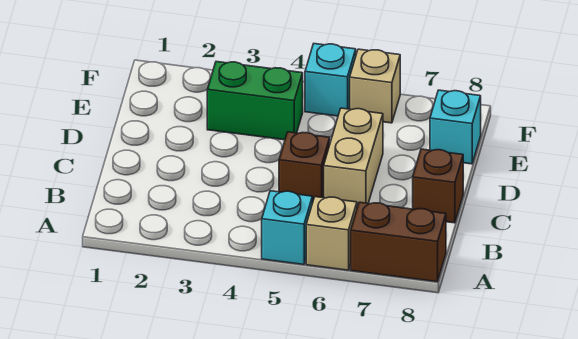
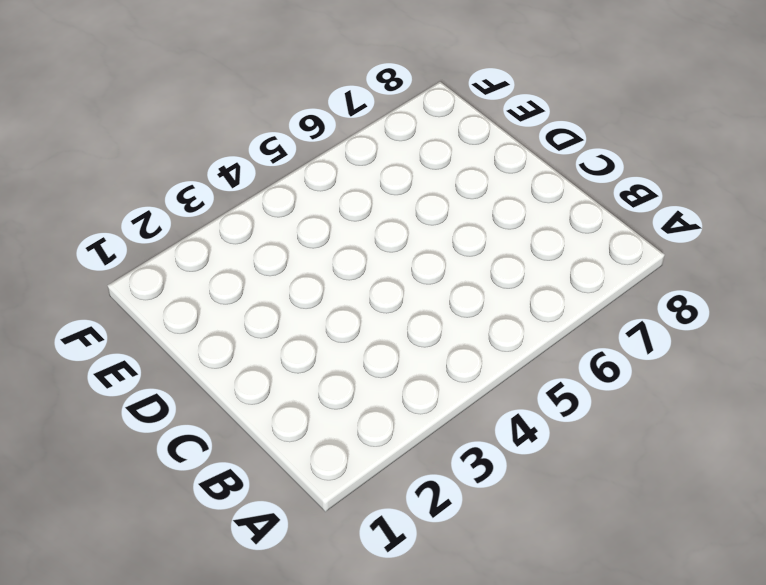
none -> cyan brick A5 level 1
none -> tan brick A6 level 1

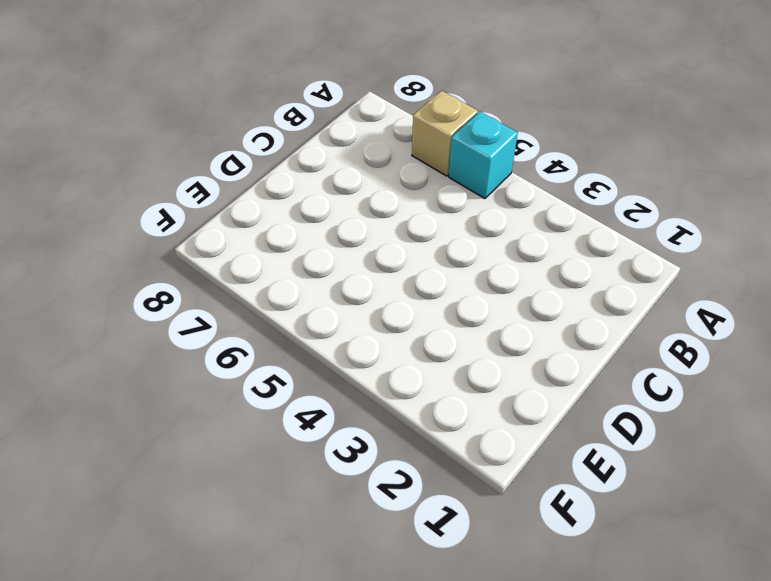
none -> brown brick A7:A8 level 1
none -> brown brick C5 level 1

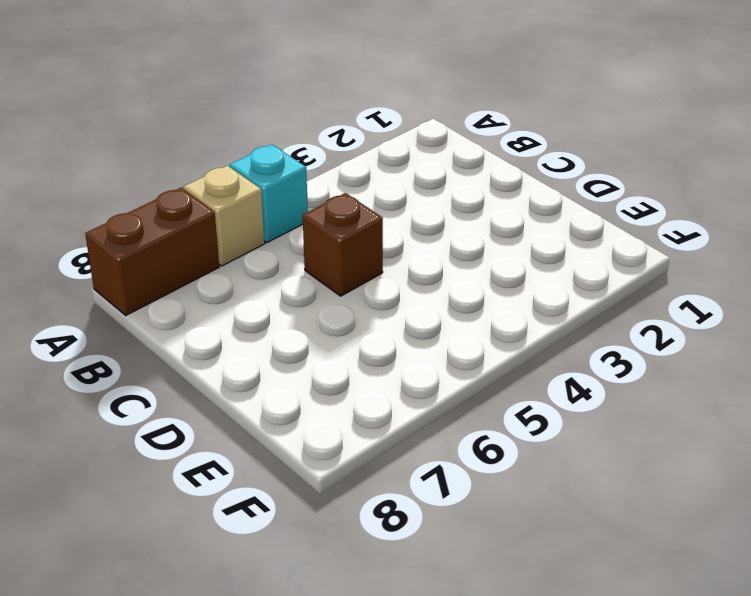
none -> tan brick C6:D6 level 1
none -> brown brick C8 level 1

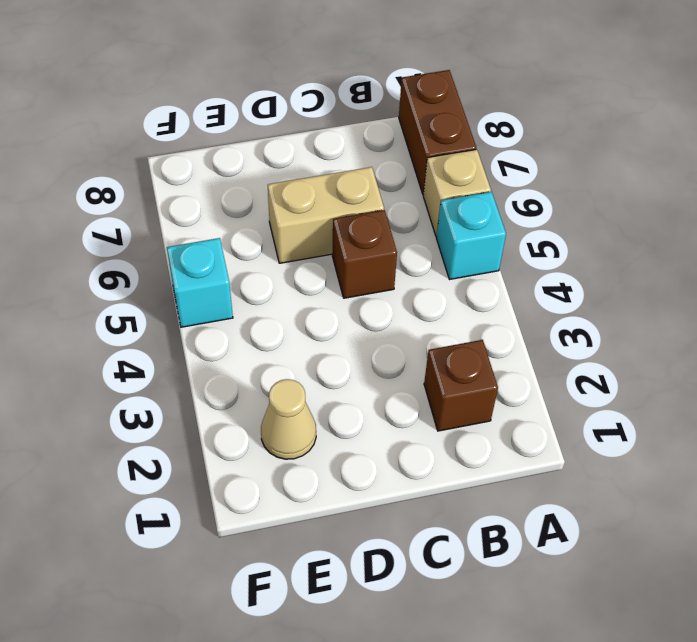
brown brick B2 level 1 -> brown brick C8 level 1
tan cone E2 level 1 -> none
none -> green brick E3:E4 level 1
none -> cyan brick E8 level 1

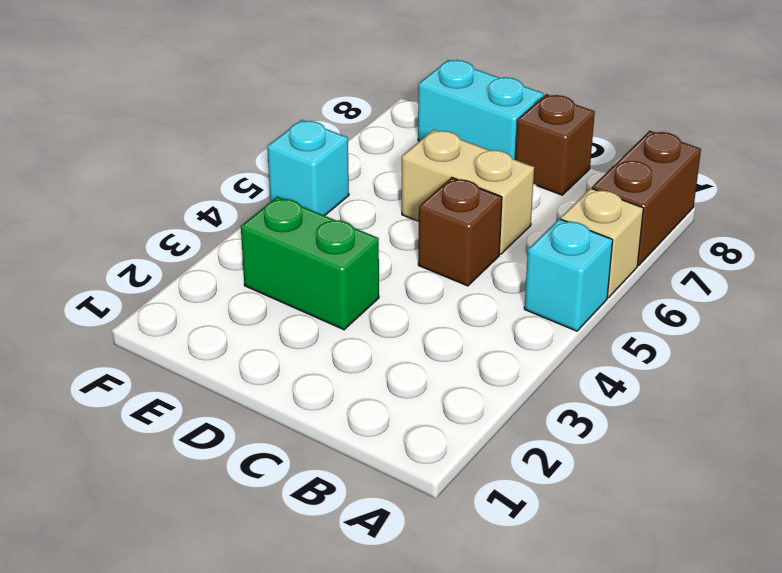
green brick D3:E3 level 1 -> green brick E3:E4 level 1
cyan brick D8:E8 level 1 -> cyan brick E8 level 1
none -> tan brick F6 level 1

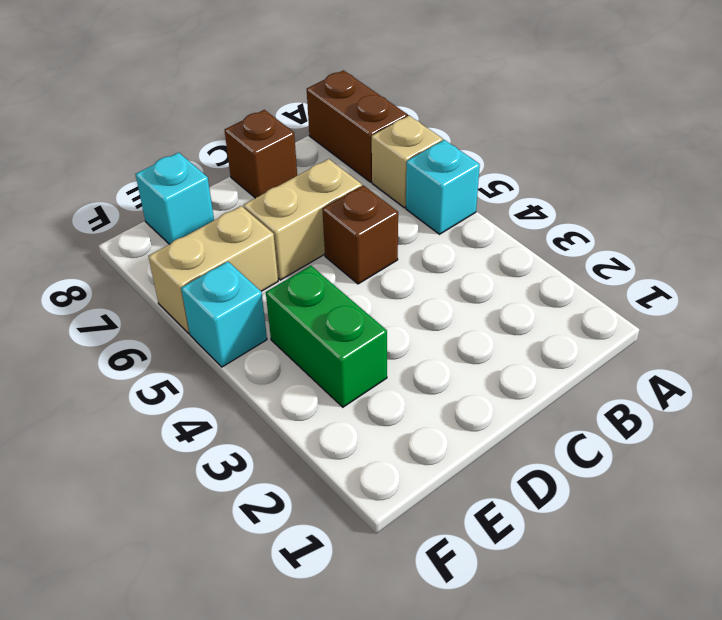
tan brick E6:F6 level 1 -> tan brick F6 level 1

